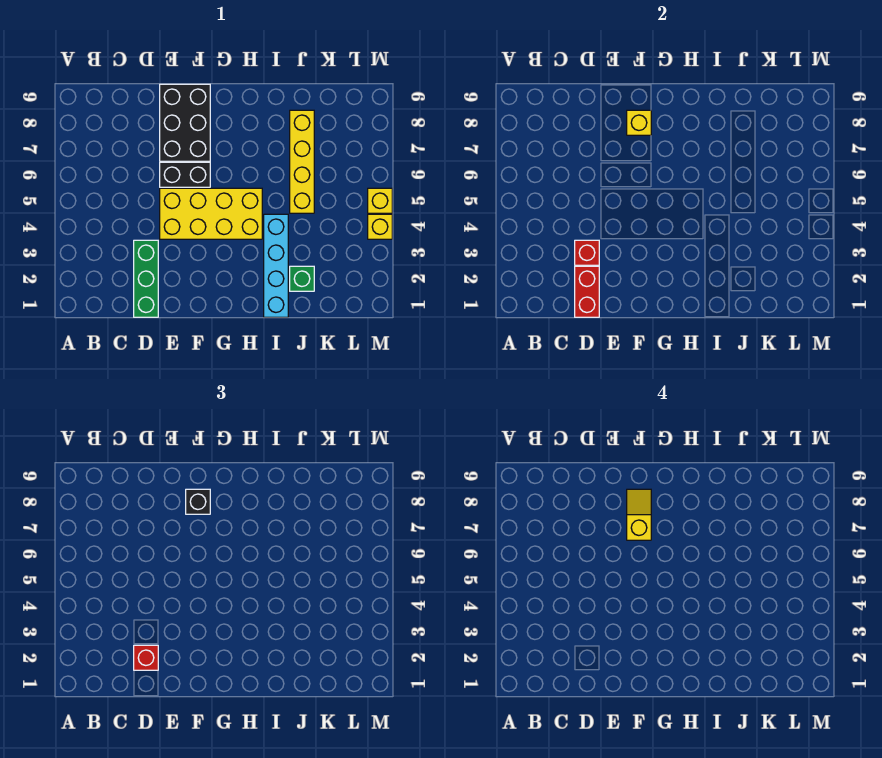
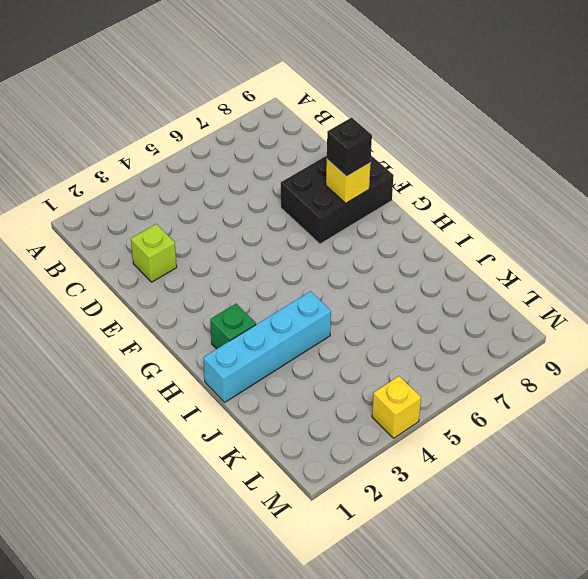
lime brick D2 level 1 -> green brick D1:D3 level 1
green brick H2 level 1 -> green brick J2 level 1
none -> yellow brick E4:H5 level 1
none -> black brick E6:F6 level 1
none -> yellow brick J5:J8 level 1

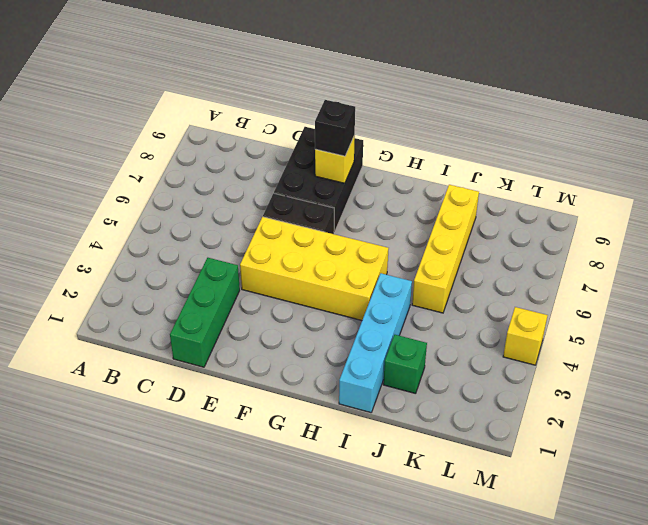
none -> yellow brick M5 level 1
none -> red brick D1:D2 level 2
none -> red brick D3 level 2

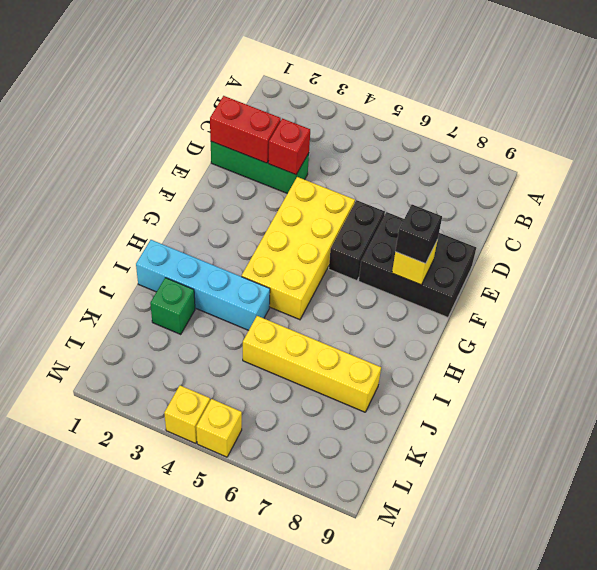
none -> red brick D2 level 3
none -> yellow slope F7:F8 level 4 top 7

